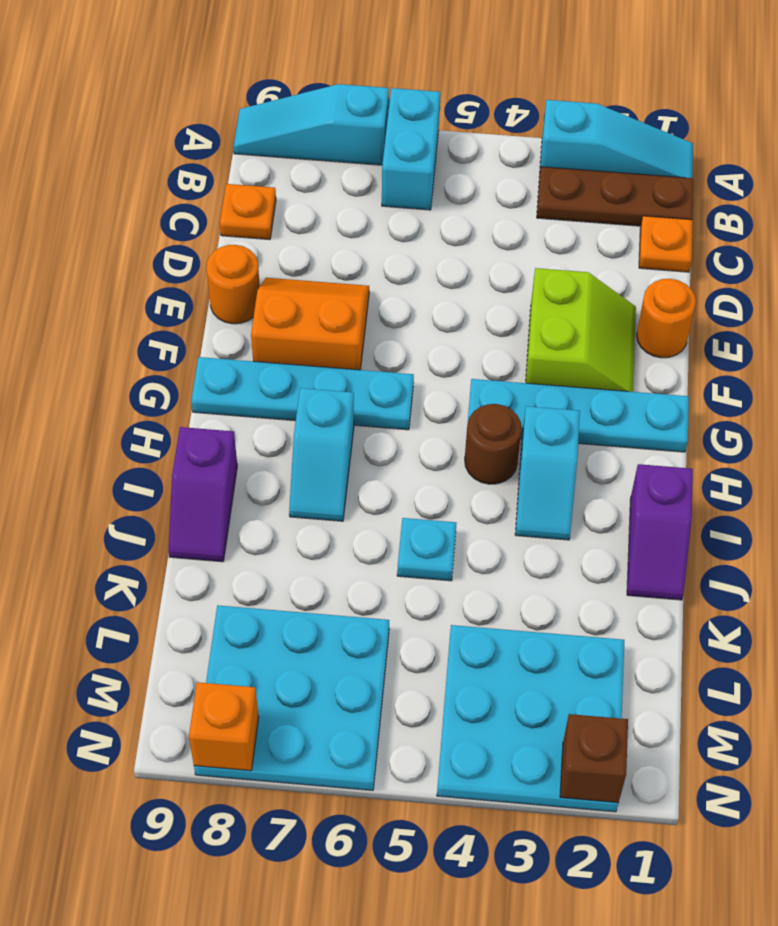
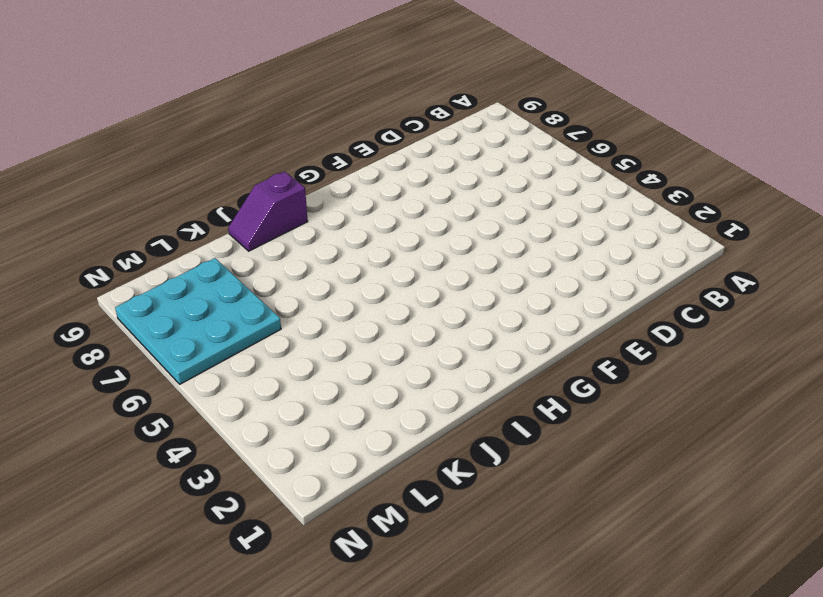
none -> cyan slope A1:A3 level 1 top 3
none -> cyan brick A6:B6 level 1
none -> cyan slope A7:A9 level 1 top 7

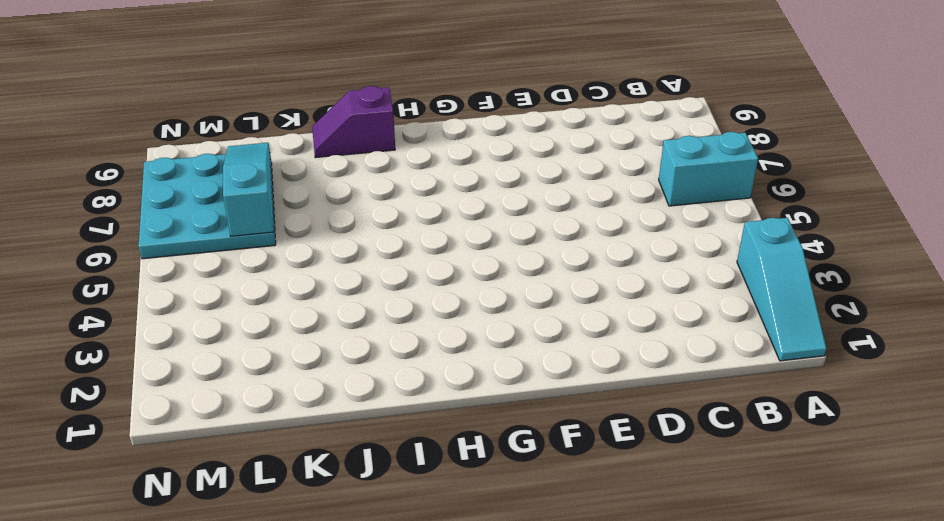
cyan slope L6:L8 level 2 top 6 -> cyan slope A7:A9 level 1 top 7
none -> brown plate B1:B3 level 1
none -> orange plate C1 level 1
none -> orange plate C9 level 1

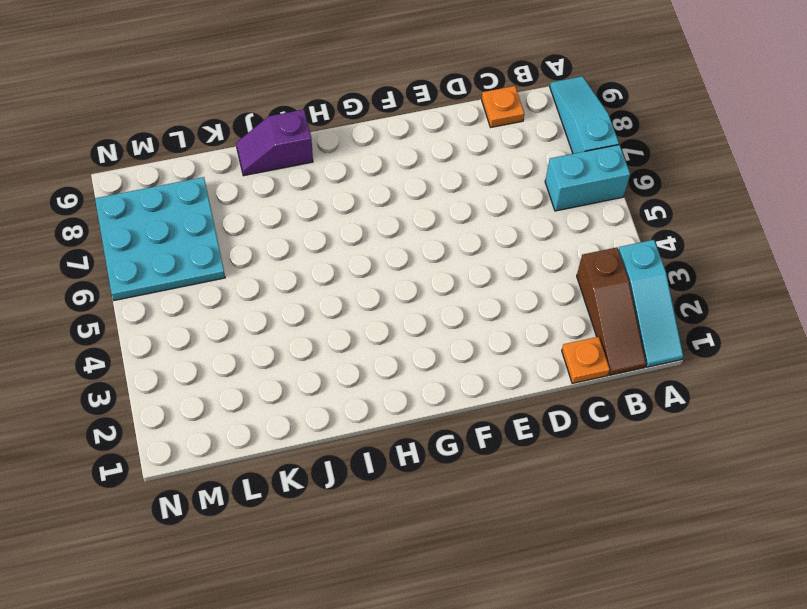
brown slope B1:B3 level 1 top 3 -> brown plate B1:B3 level 1
none -> orange round brick E1 level 1
none -> lime slope E2:F3 level 1 top 3
none -> orange slope E7:F8 level 1 top F

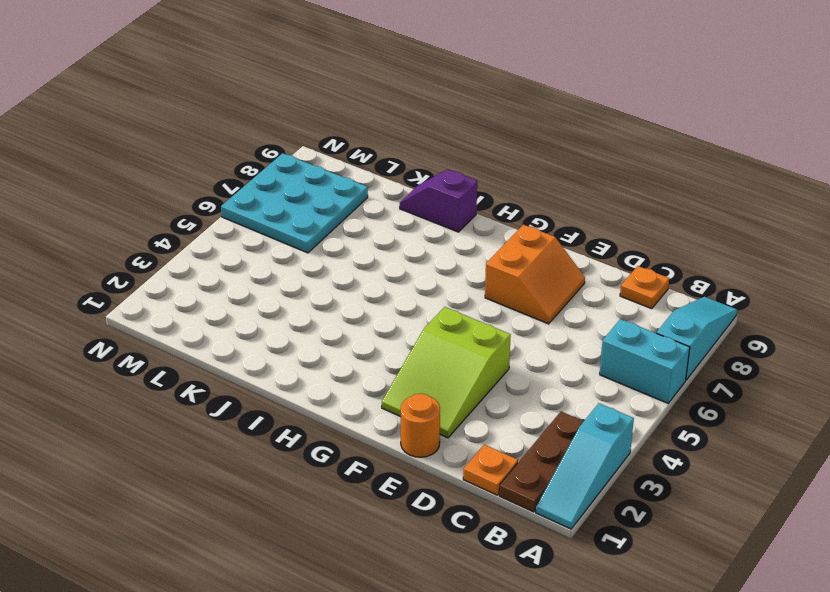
lime slope E2:F4 level 1 top 4 -> lime slope E2:F3 level 1 top 3
none -> orange round brick E9 level 1
none -> cyan plate G1:G4 level 1
none -> cyan plate G6:G9 level 1

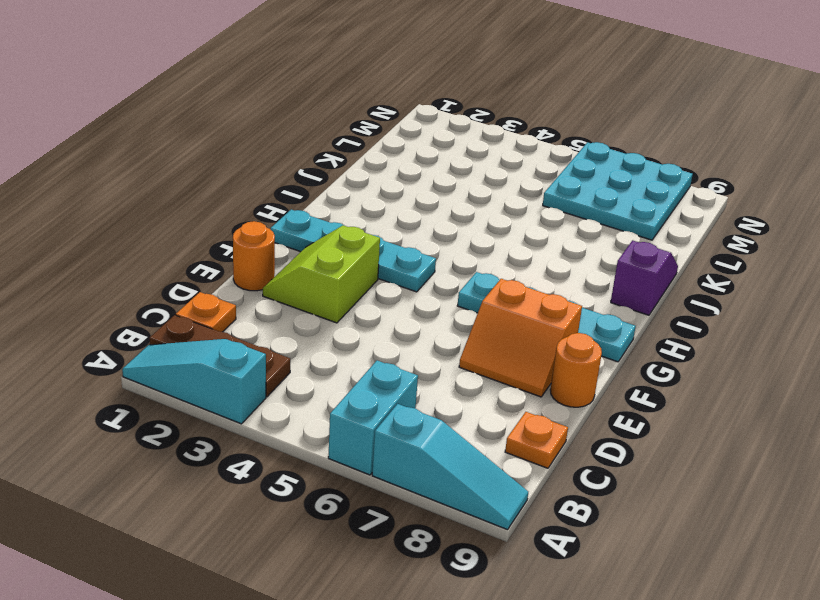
none -> cyan slope H3:I3 level 1 top H
none -> brown round brick H4 level 1
none -> cyan slope H7:I7 level 1 top H

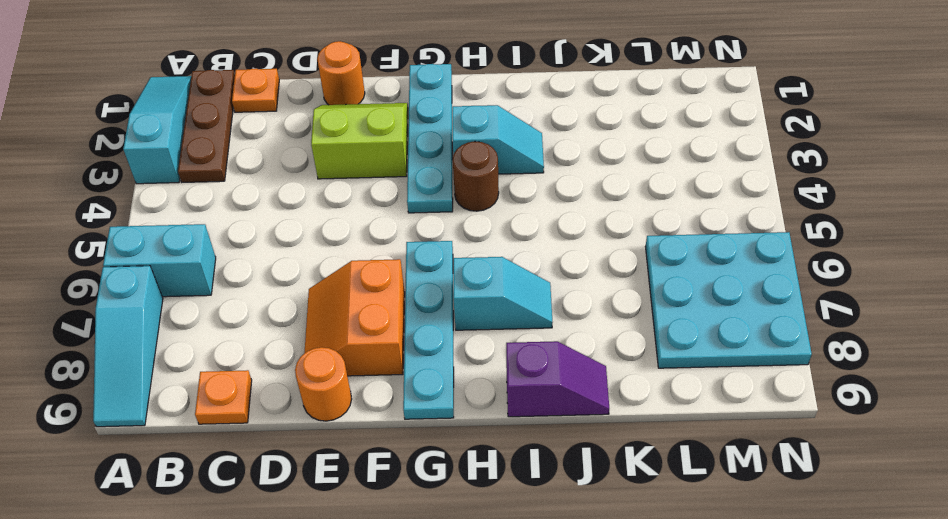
none -> purple slope I1:J1 level 1 top I
none -> cyan plate J5 level 1
none -> cyan plate L2:N4 level 1

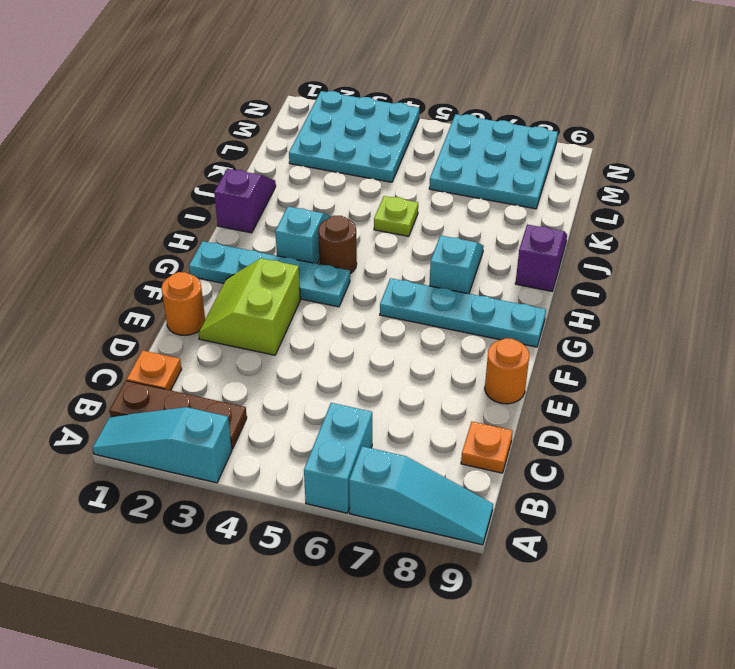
lime plate J5 level 1 -> cyan plate J5 level 1
none -> orange slope E7:F8 level 1 top F
none -> brown brick N2 level 2
none -> orange brick N8 level 2

